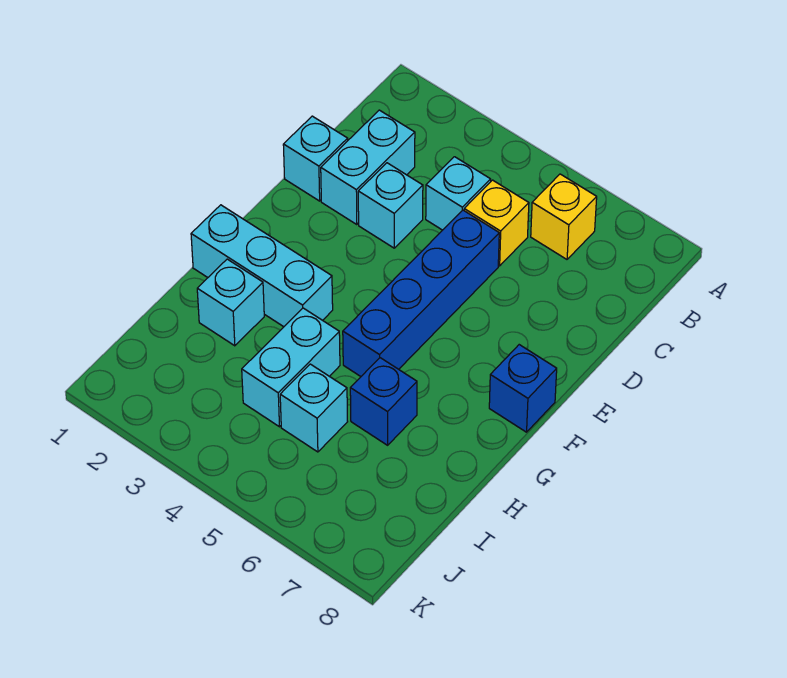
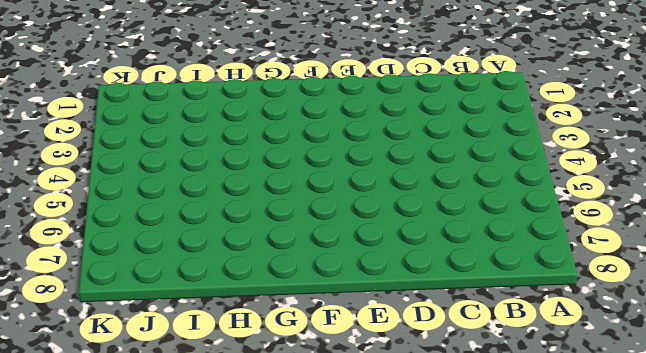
none -> yellow brick B6 level 1
none -> cyan brick C2:D2 level 1
none -> cyan brick C4 level 1

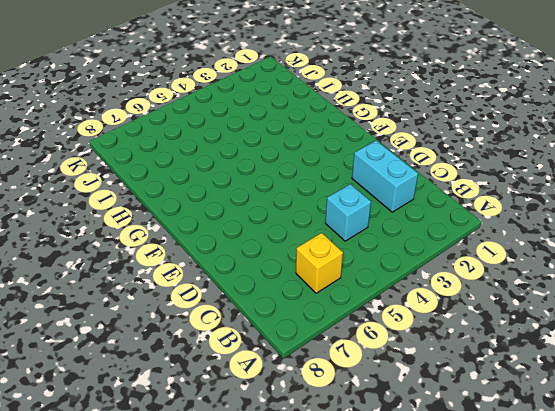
none -> yellow brick C5 level 1
none -> cyan brick D1 level 1
none -> cyan brick D3 level 1

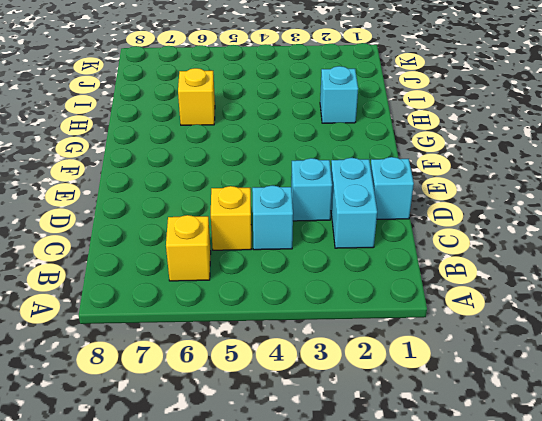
yellow brick H6 level 1 -> blue brick H6 level 1
none -> blue brick D5:G5 level 1
none -> blue brick F8 level 1
none -> cyan brick G1:G3 level 1

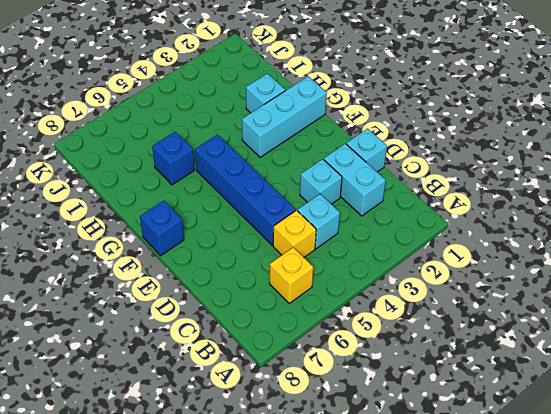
none -> cyan brick H4:I4 level 1
none -> cyan brick I5 level 1

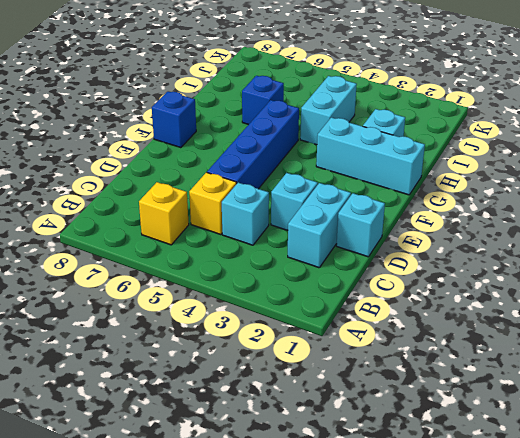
none -> cyan brick I5 level 1

